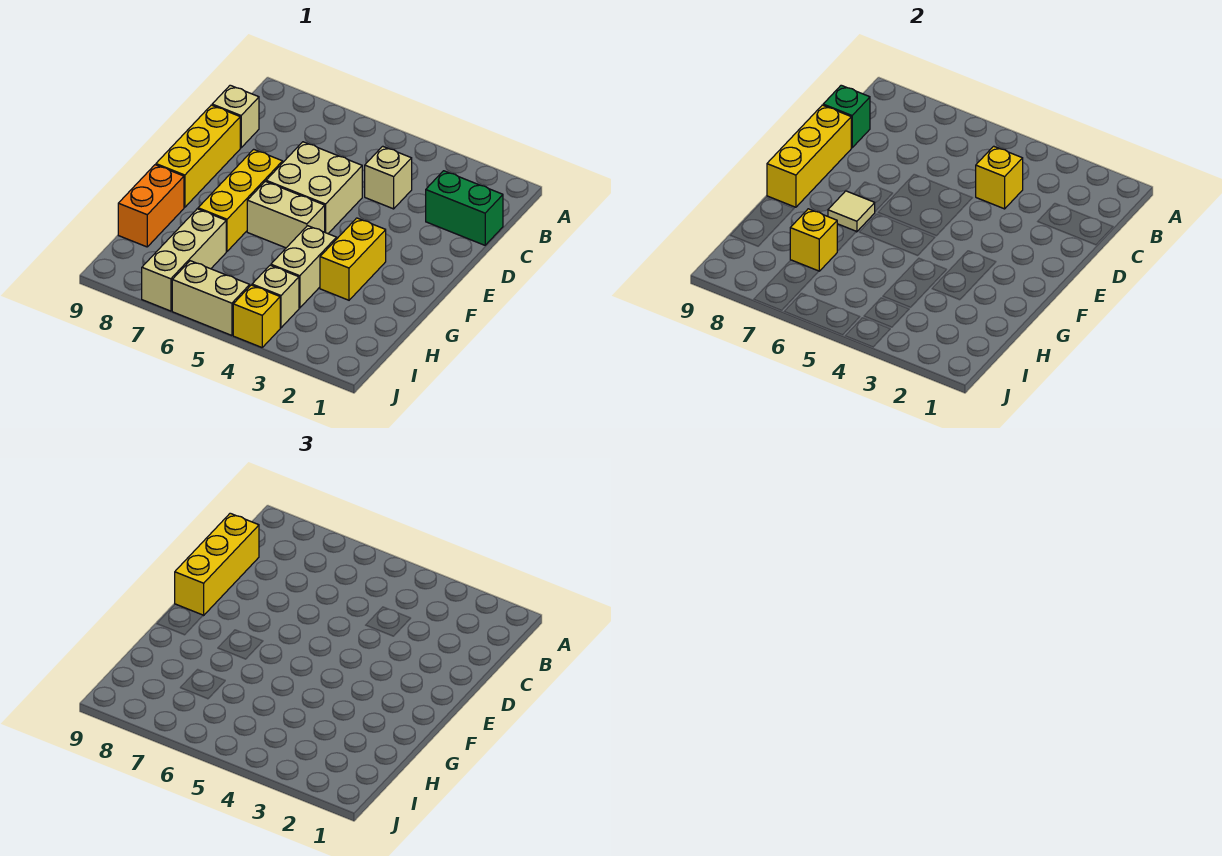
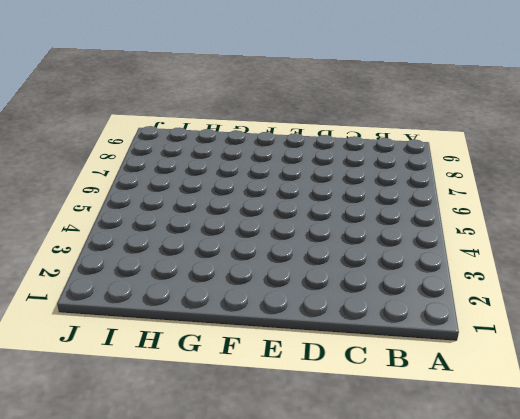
none -> green brick C1:C2 level 1
none -> tan brick C4 level 1
none -> tan brick C9 level 1

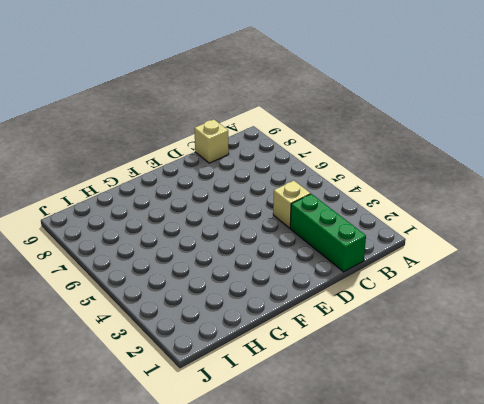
green brick C1:C3 level 1 -> green brick C1:C2 level 1
none -> tan brick D5:E6 level 1
none -> yellow brick D9:F9 level 1
none -> yellow brick E7:G7 level 1

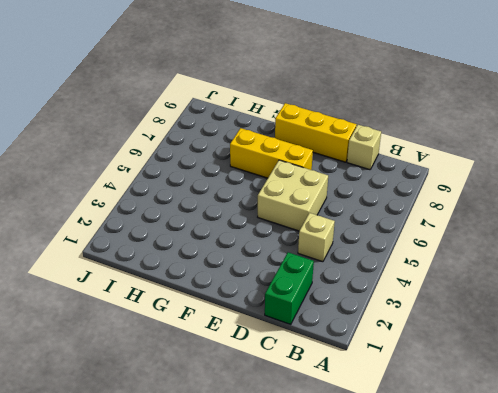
none -> yellow brick F3:G3 level 1
none -> tan brick F5:F6 level 1
none -> tan brick G4:H4 level 1

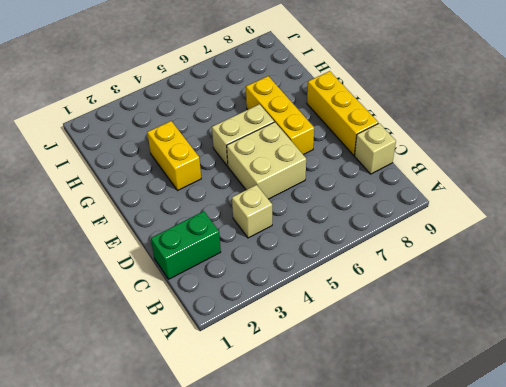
none -> tan brick G4:H4 level 1
none -> orange brick G9:H9 level 1
none -> tan brick H7:J7 level 1

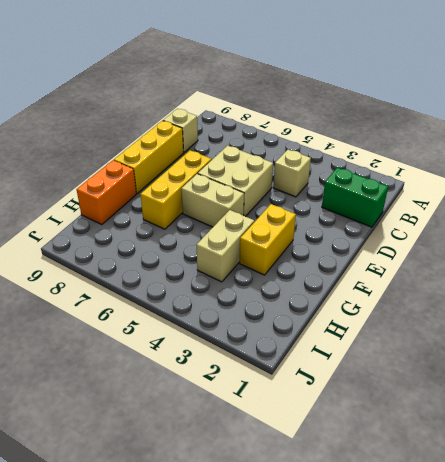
none -> tan brick H7:J7 level 1
none -> tan brick I4 level 1
none -> yellow brick J4 level 1

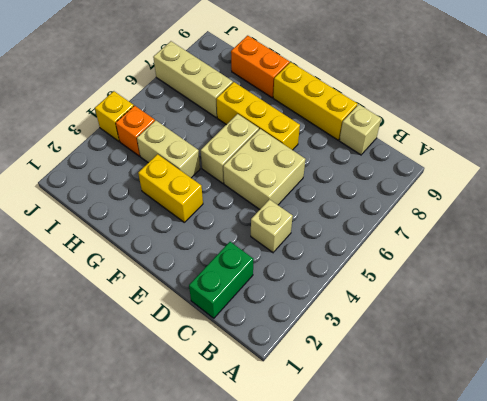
orange brick I4 level 1 -> tan brick I4 level 1
none -> tan brick J5:J6 level 1
none -> yellow brick C4 level 2
none -> green brick C9 level 2

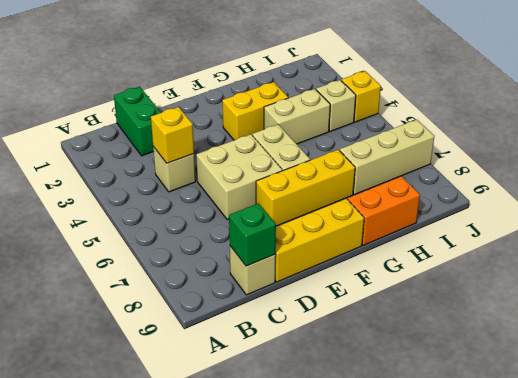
none -> tan brick J5:J6 level 1
none -> yellow brick D9:F9 level 2
none -> tan tile F7 level 2

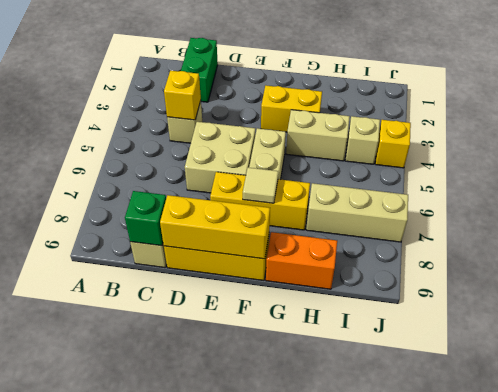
none -> tan brick J5:J6 level 1
none -> yellow brick H7 level 2
none -> yellow brick C9:E9 level 3

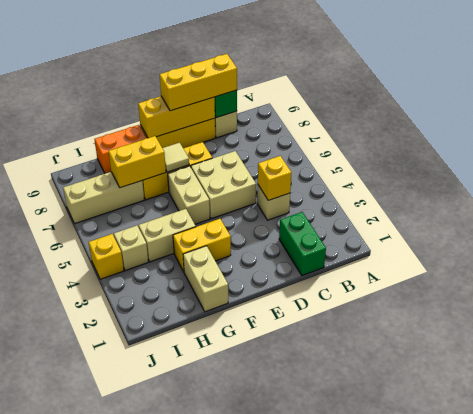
tan brick G1:G2 level 1 -> tan brick J5:J6 level 1
yellow brick G7:H7 level 2 -> yellow brick H7 level 2

